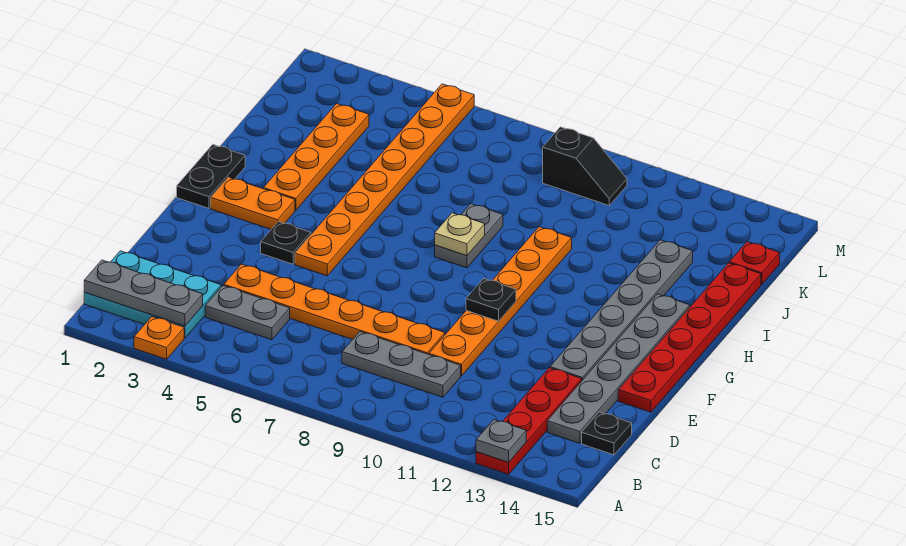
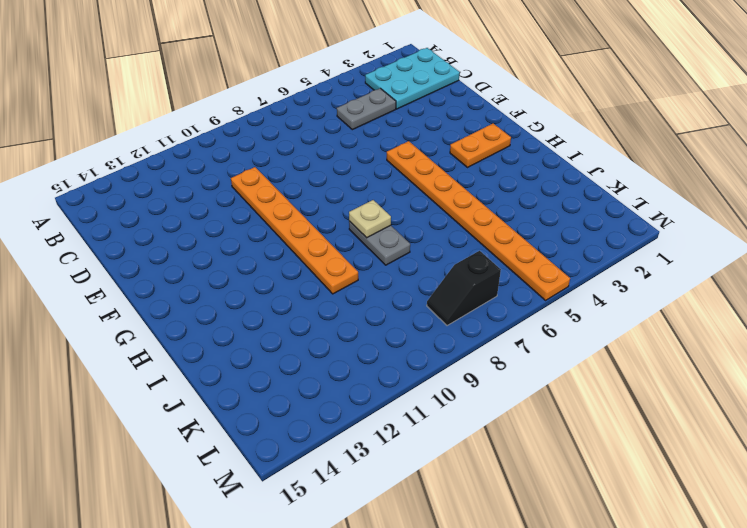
black slope L7:L8 level 1 top 7 -> black slope L9:L10 level 1 top 9
none -> orange plate A3 level 1
none -> red plate A13:D13 level 1
none -> grey plate C8:C10 level 1

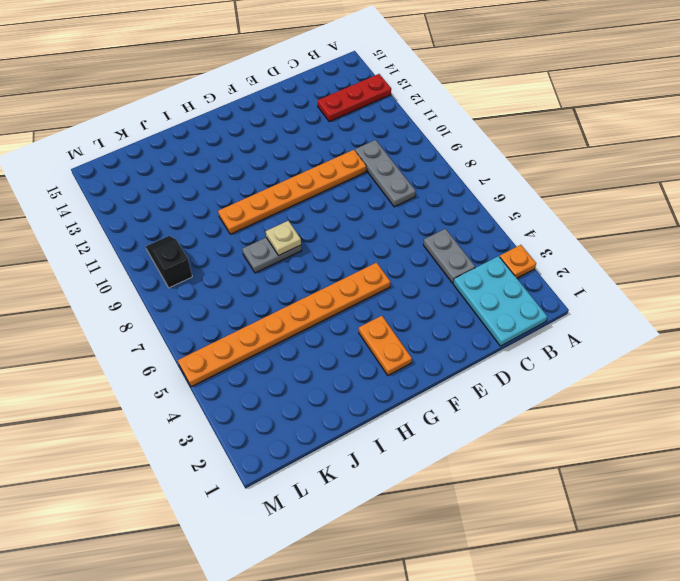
red plate A13:C13 level 1 -> red plate A13:D13 level 1
none -> grey plate C14:H14 level 1
none -> black plate C15 level 1
none -> orange plate D4:D9 level 1

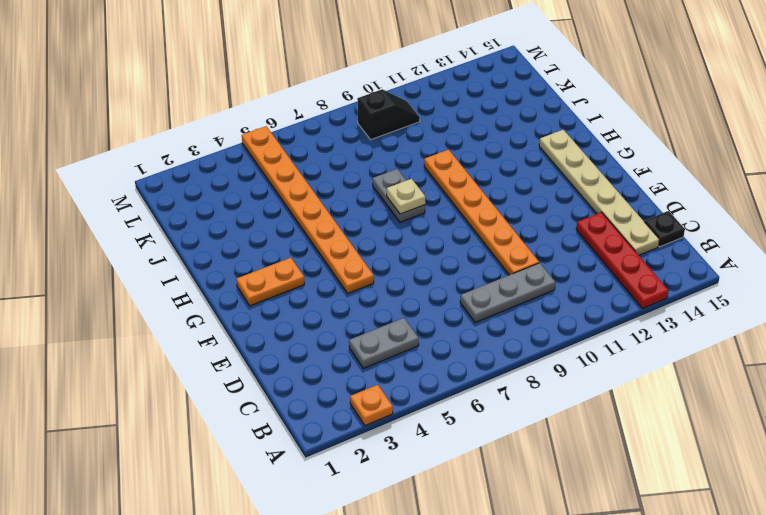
tan plate C14:H14 level 1 -> grey plate C14:H14 level 1
none -> cyan plate B1:C3 level 1
none -> orange plate D4:D9 level 1
none -> grey plate E13:J13 level 1

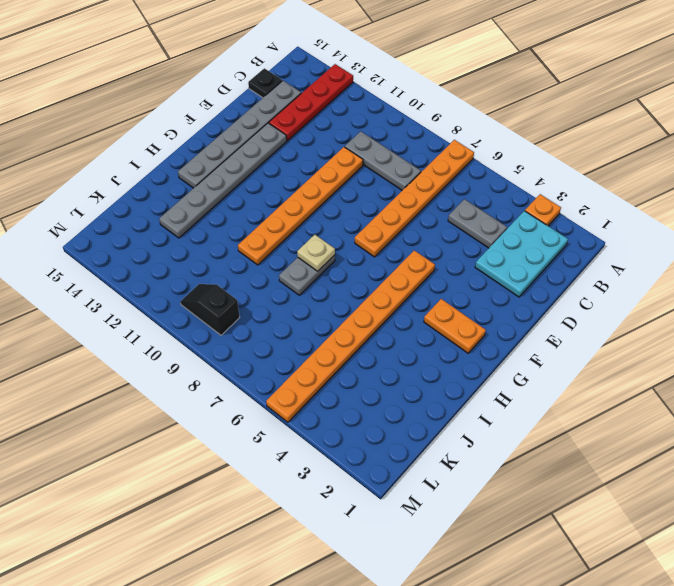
orange plate A7:F7 level 1 -> orange plate D4:D9 level 1
cyan plate B2:D3 level 1 -> cyan plate B1:C3 level 1
none -> red plate E15:J15 level 1
none -> black plate F4 level 1
none -> black plate G1:H1 level 1

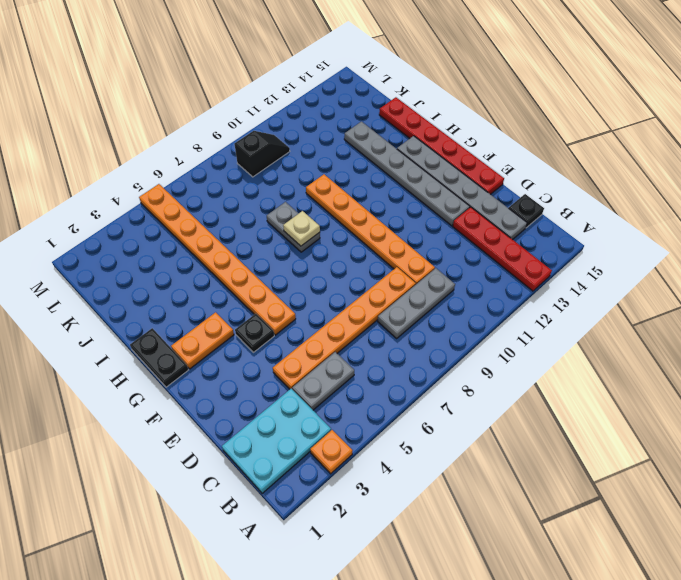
none -> orange plate H3:K3 level 1
none -> red plate K15 level 1
none -> grey plate A13 level 2

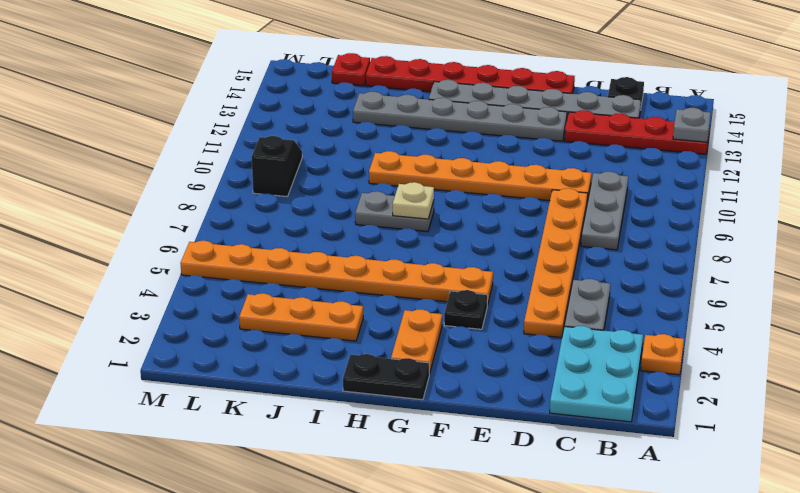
orange plate I3:K3 level 1 -> orange plate H3:K3 level 1
none -> grey plate B1:B3 level 2
none -> black plate F10 level 2

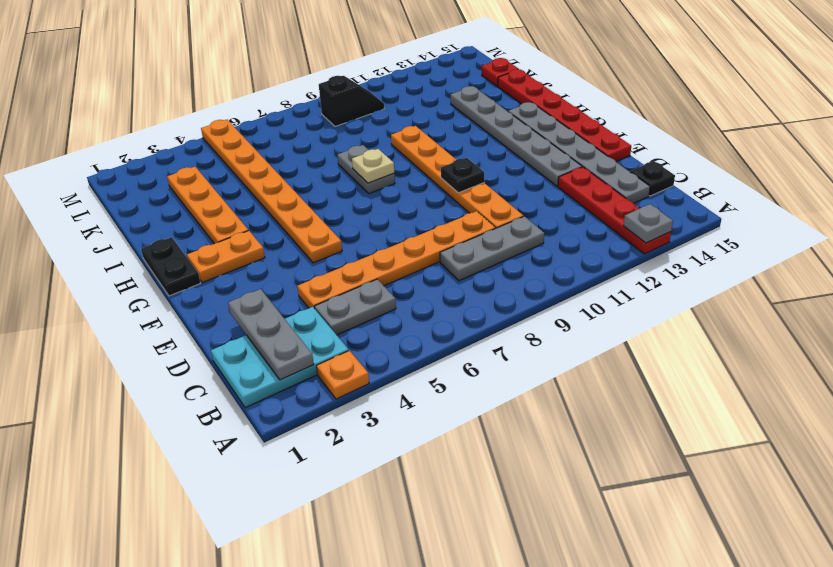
grey plate B2:D2 level 2 -> grey plate B1:B3 level 2
none -> black plate F4 level 1

